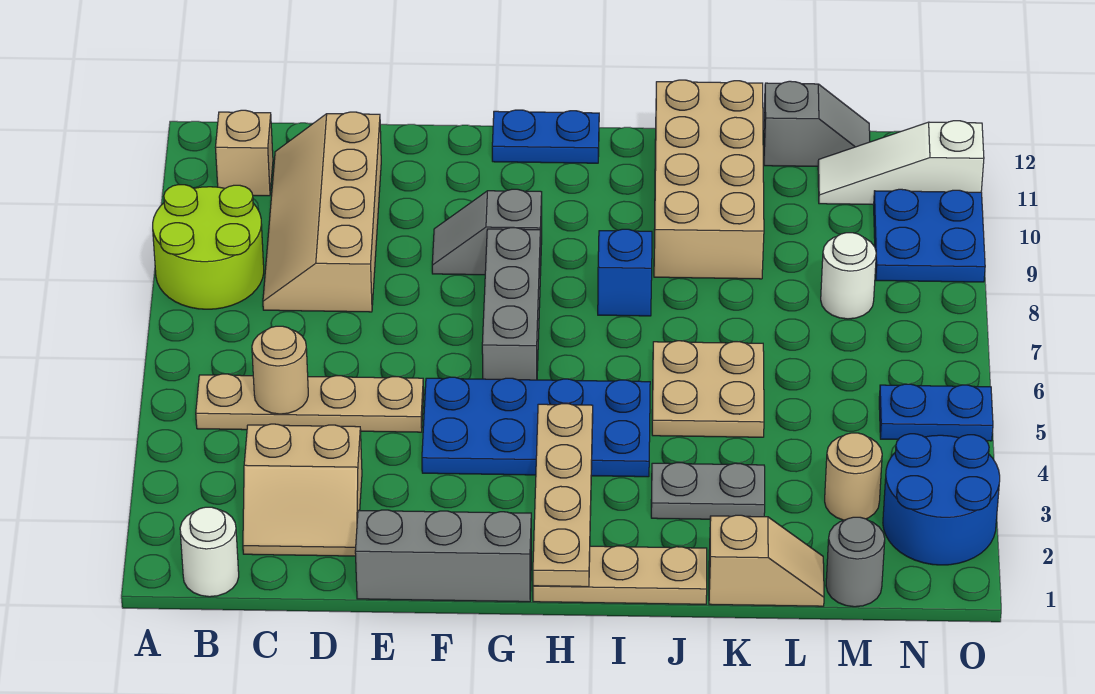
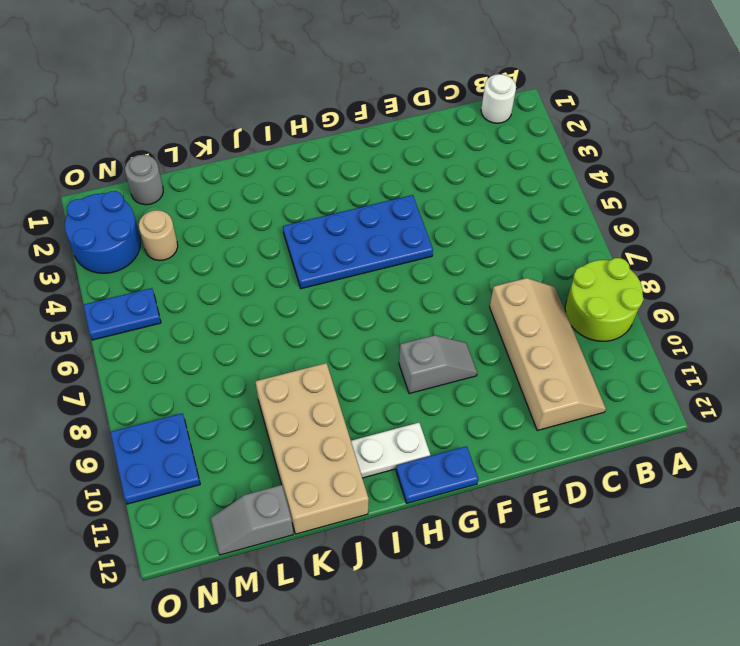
white plate H11:I11 level 1 -> none
none -> tan plate B5:E5 level 1
none -> tan brick B11 level 1
none -> tan slope C2:D3 level 1 top 3

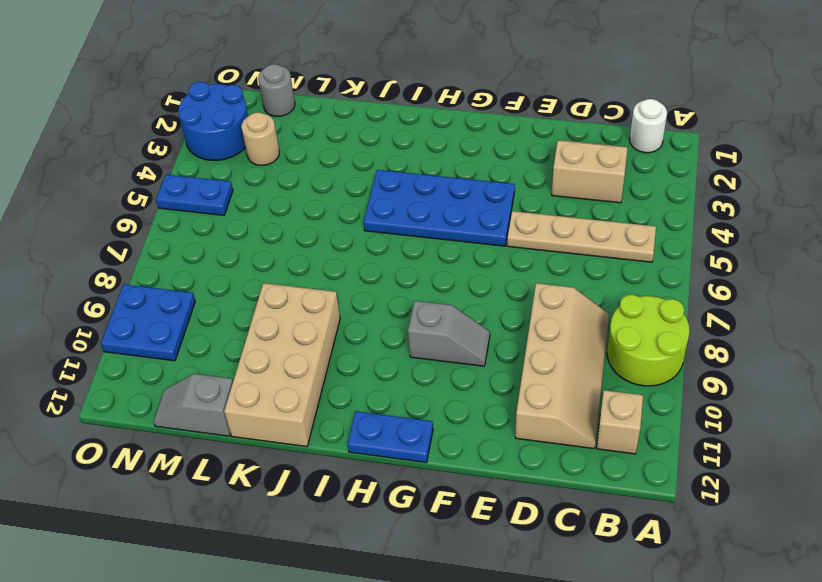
none -> grey brick E1:G1 level 1
none -> grey brick G6:G8 level 1
none -> tan plate H1:J1 level 1

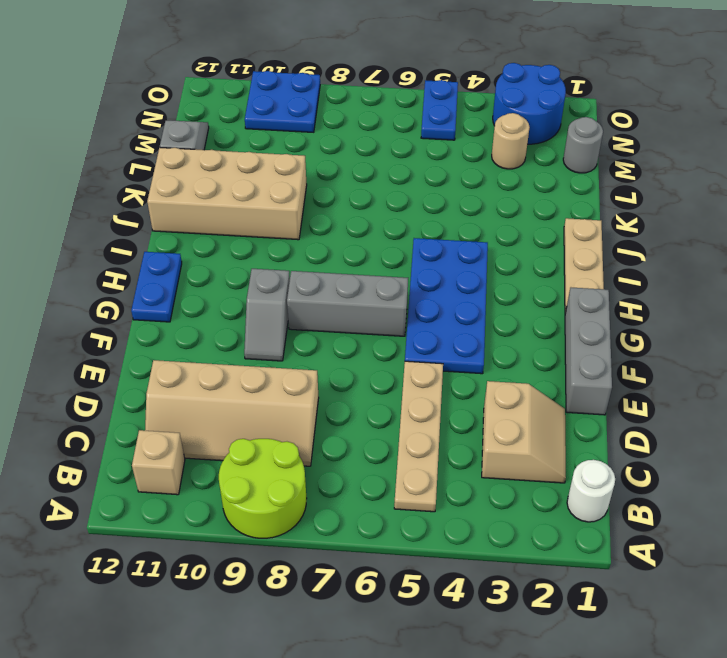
none -> blue brick I8 level 1
none -> grey plate J3:K3 level 1
none -> tan plate J5:K6 level 1

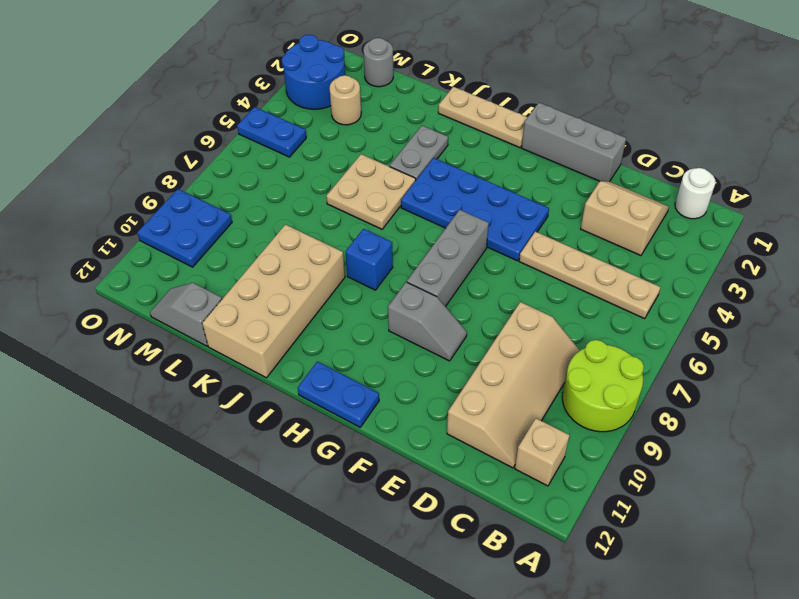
grey plate J3:J4 level 1 -> grey plate J3:K3 level 1
none -> tan slope K1:L1 level 1 top K
none -> white round brick M8 level 1
none -> white slope M11:O11 level 1 top O

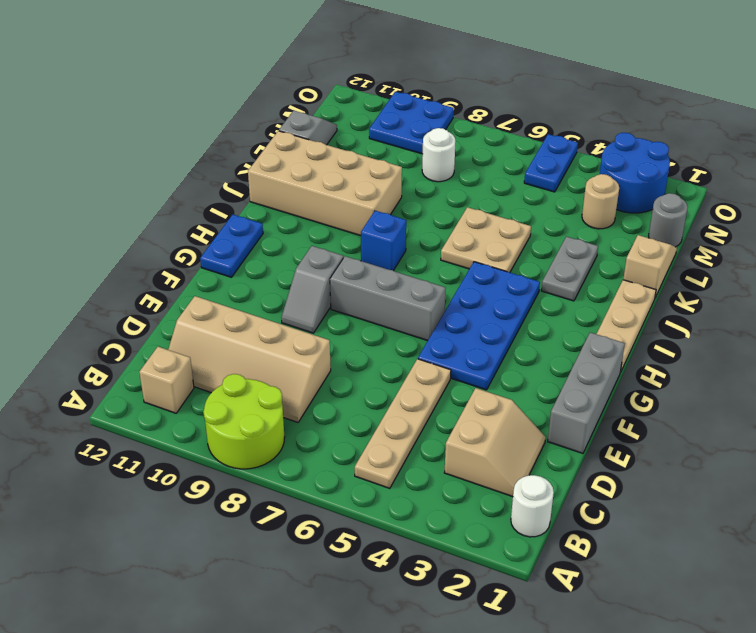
none -> white slope M11:O11 level 1 top O
none -> tan round brick C5 level 2
none -> tan plate H1:H4 level 2

